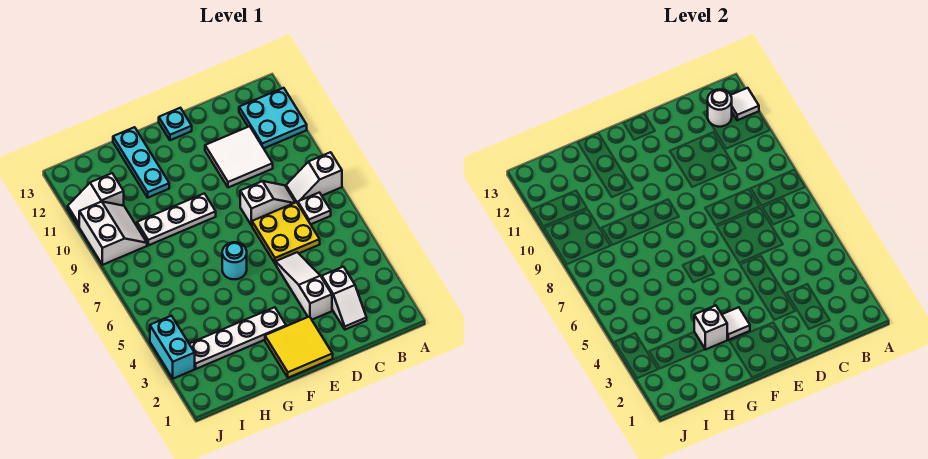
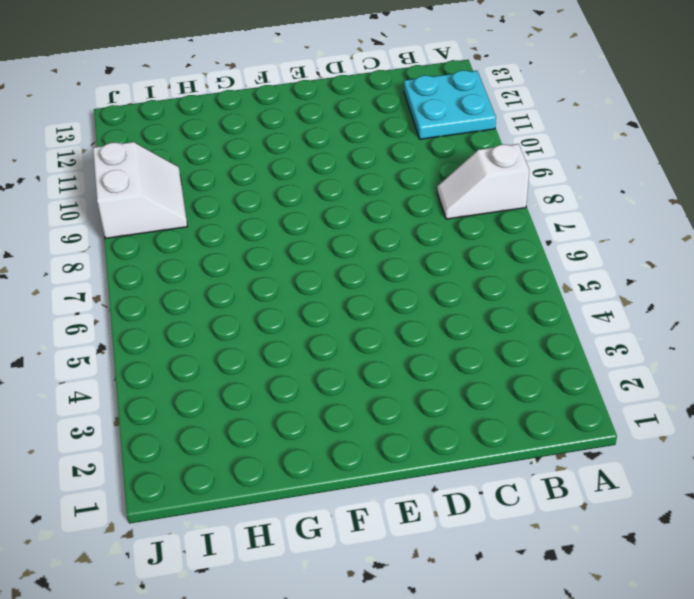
none -> white plate B7 level 1
none -> white slope C2:C3 level 1 top 3
none -> yellow plate C6:D7 level 1

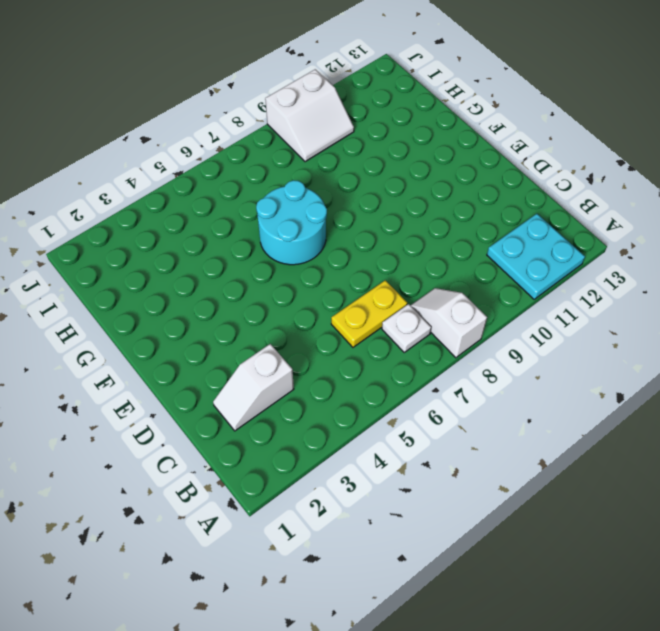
yellow plate C6:C7 level 1 -> yellow plate C6:D7 level 1
cyan round brick F6:G7 level 1 -> cyan round brick F6 level 1
none -> white slope C8:D8 level 1 top D
none -> white tile C10:D11 level 1
none -> white slope D3:D5 level 1 top 3

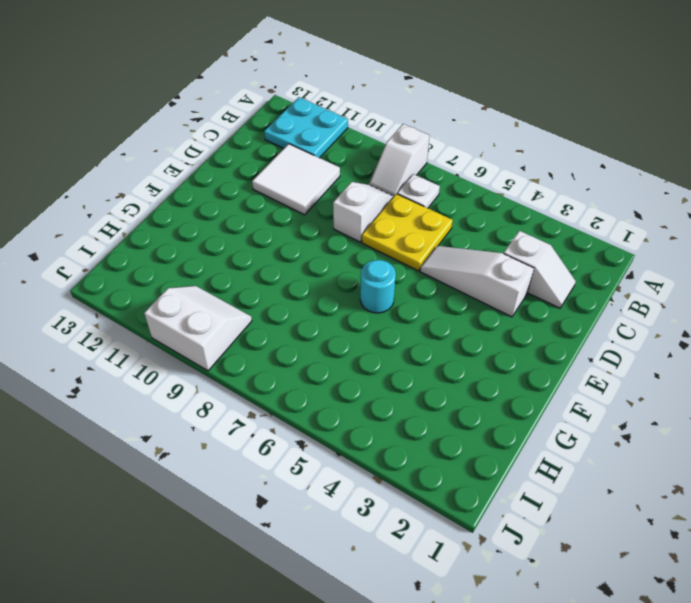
none -> yellow tile E1:F2 level 1
none -> cyan plate E13 level 1
none -> white plate F3:I3 level 1

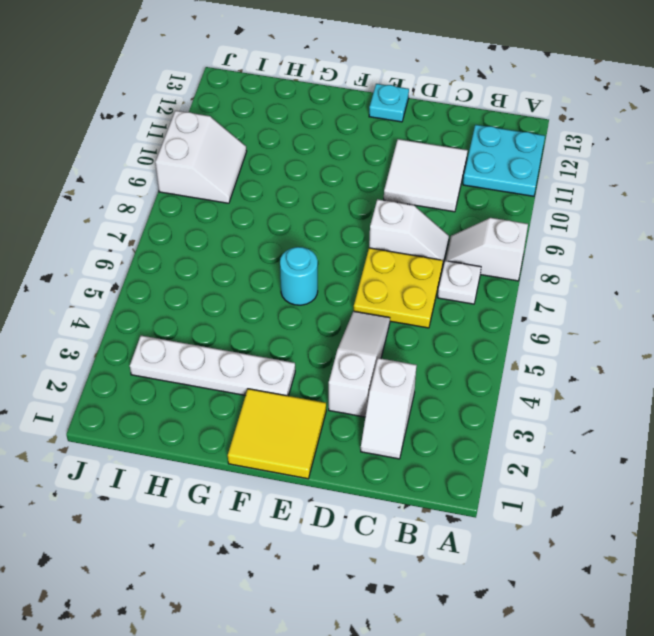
none -> white plate F9:H9 level 1
none -> cyan plate G11:G13 level 1
none -> white slope I11:J11 level 1 top I

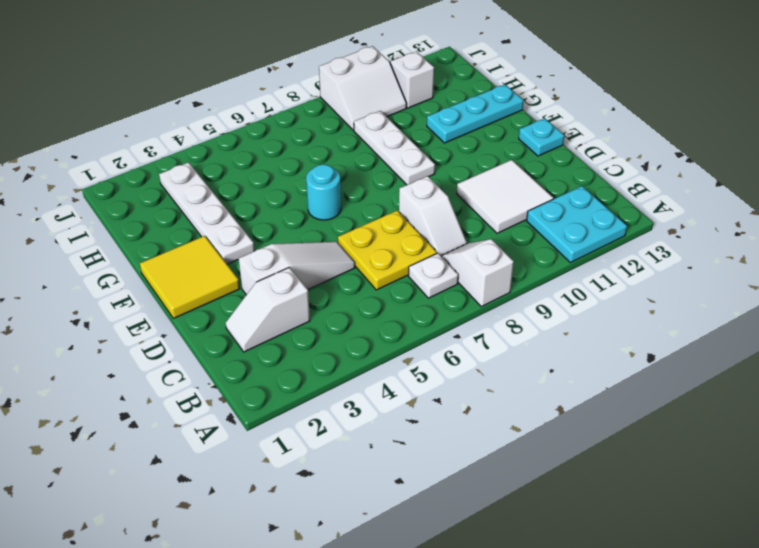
none -> cyan brick J3:J4 level 1
none -> white tile A12 level 2
none -> white round brick B12 level 2

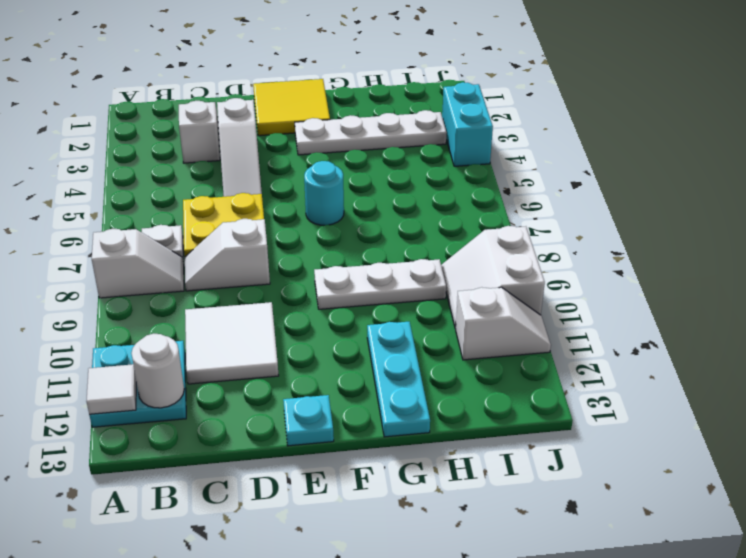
none -> white tile F3 level 2
none -> white brick G3 level 2

